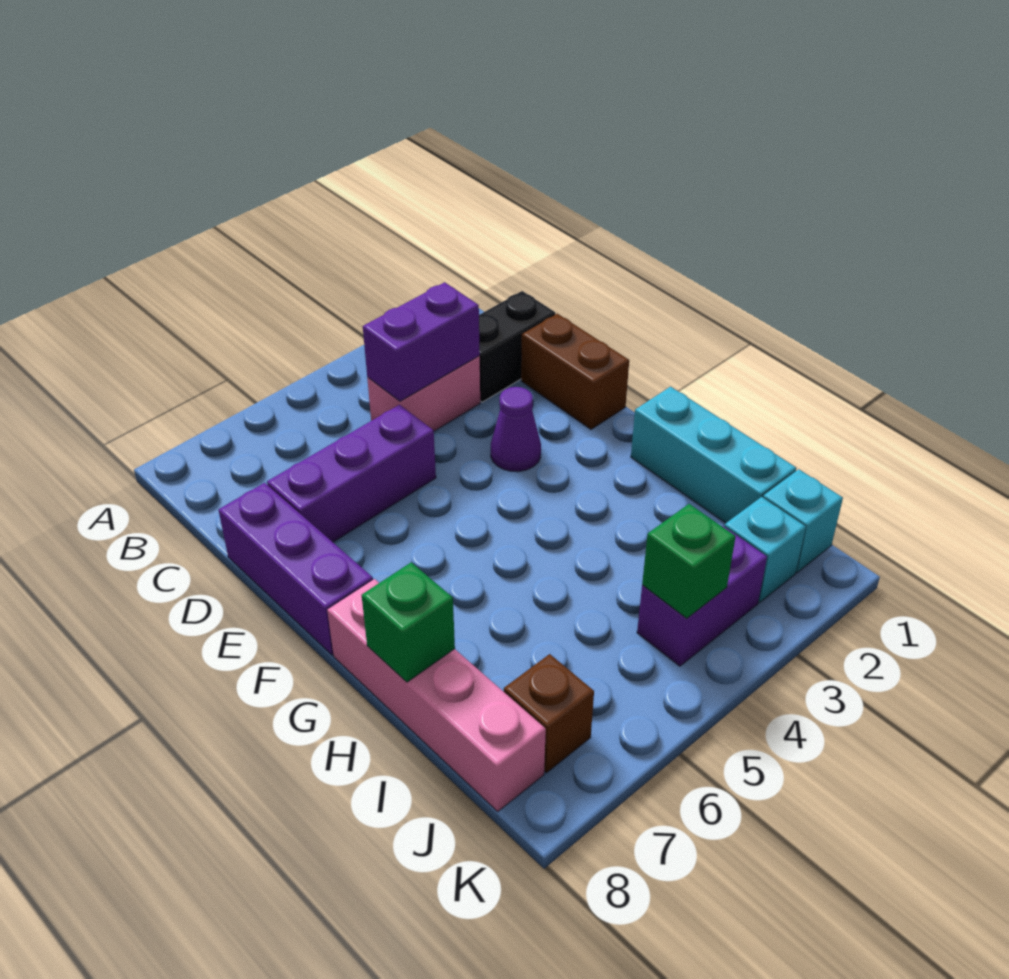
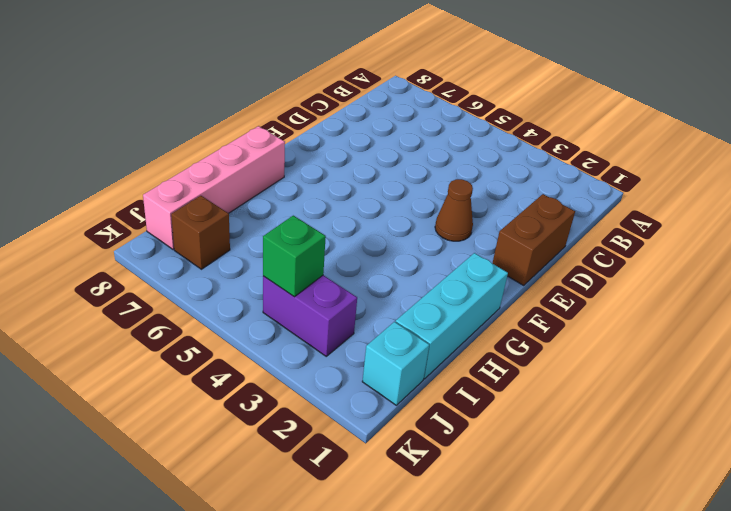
brown cone E3 level 1 -> purple cone E3 level 1
none -> black brick C1:C2 level 1
none -> pink brick C3:C4 level 1
none -> purple brick D5:D7 level 1

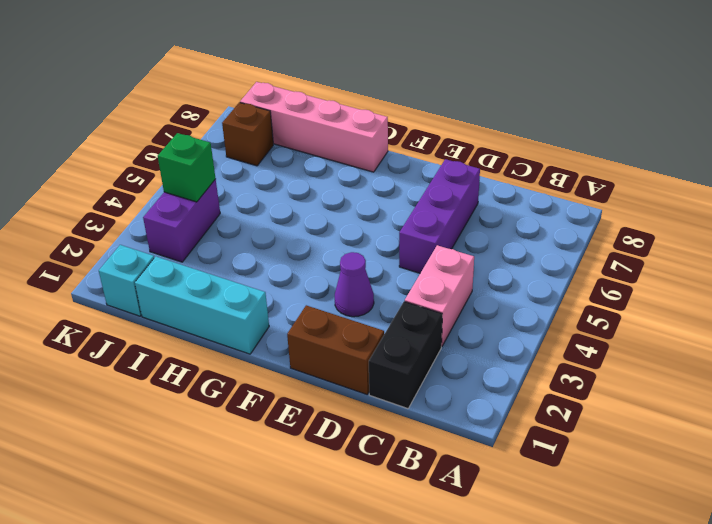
none -> purple brick D8:F8 level 1
none -> cyan brick J2 level 1
none -> purple brick C3:C4 level 2

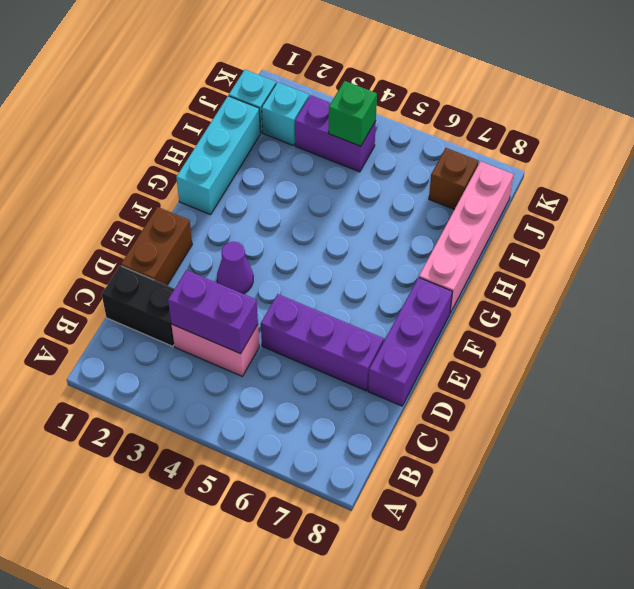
none -> green brick H8 level 2

